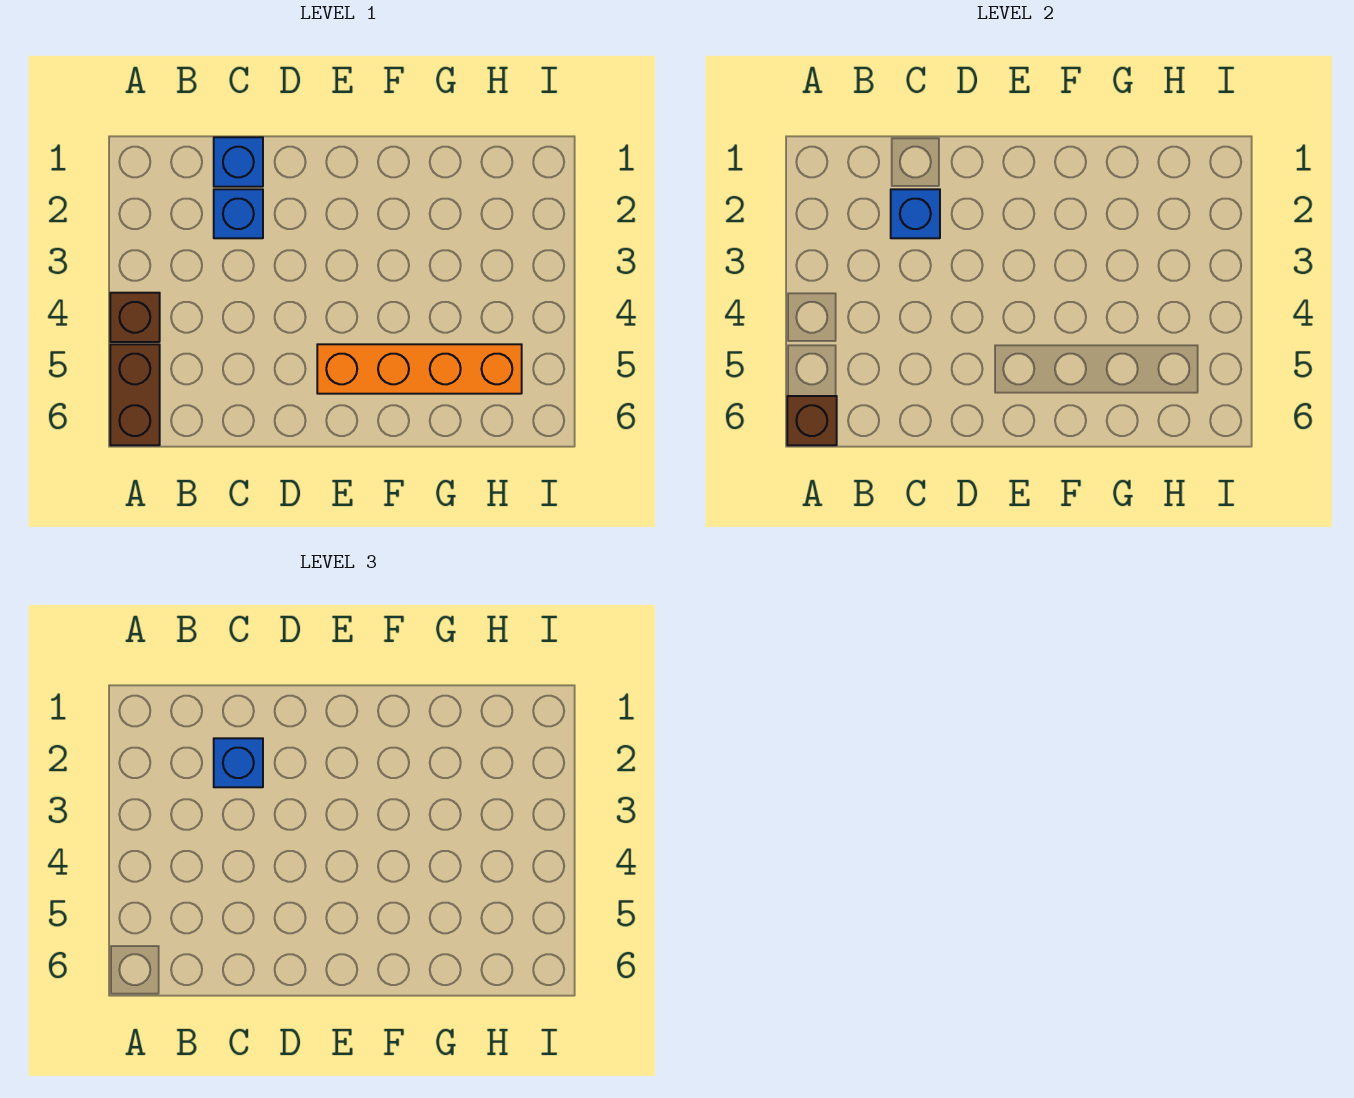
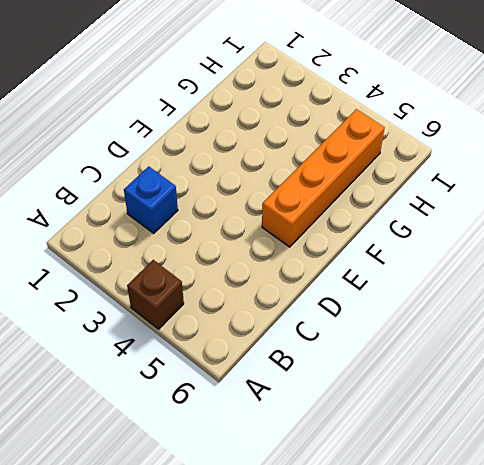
none -> brown brick A5:A6 level 1
none -> blue brick C1 level 1

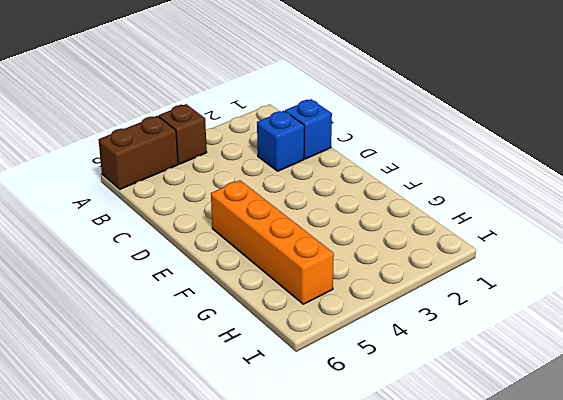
none -> brown brick A6 level 2
none -> blue brick C2 level 2

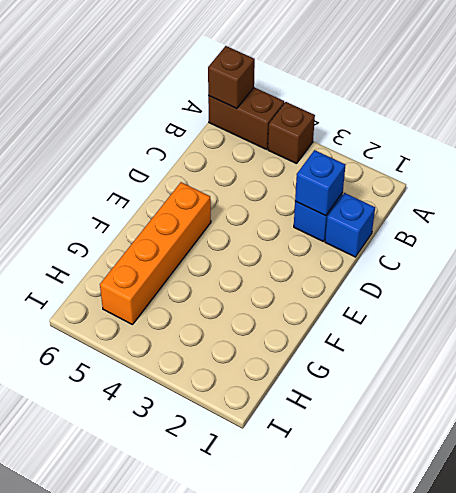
none -> blue brick C2 level 3

